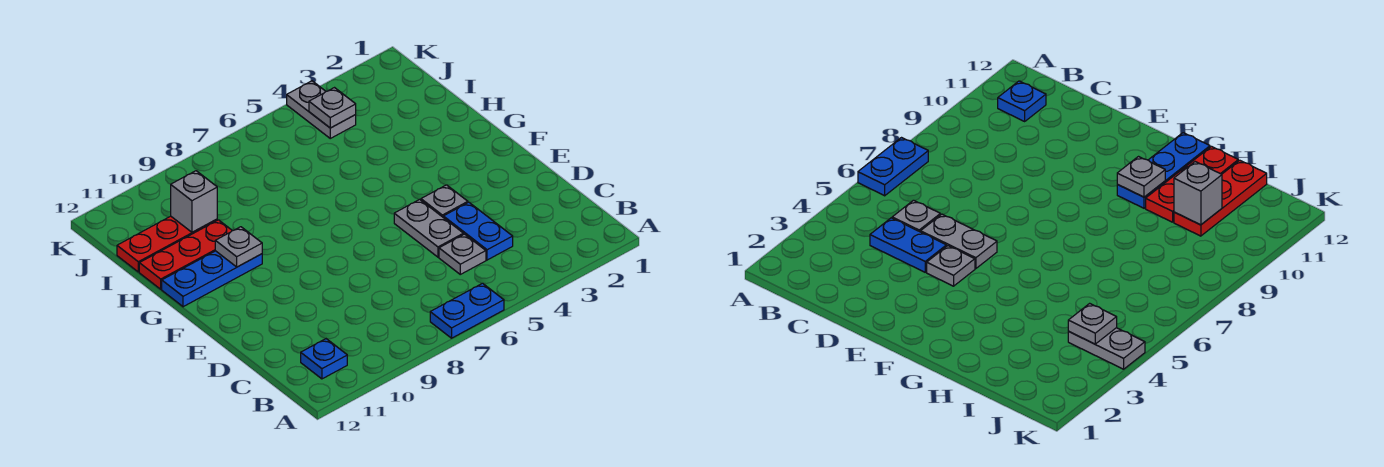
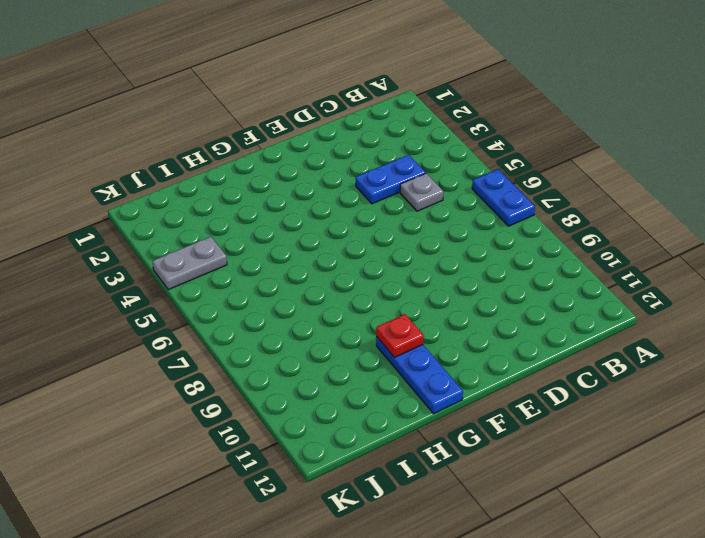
red plate G10 level 2 -> grey plate G10 level 2
none -> blue plate B11 level 1
none -> grey plate D5:E5 level 1
none -> grey plate E4 level 1

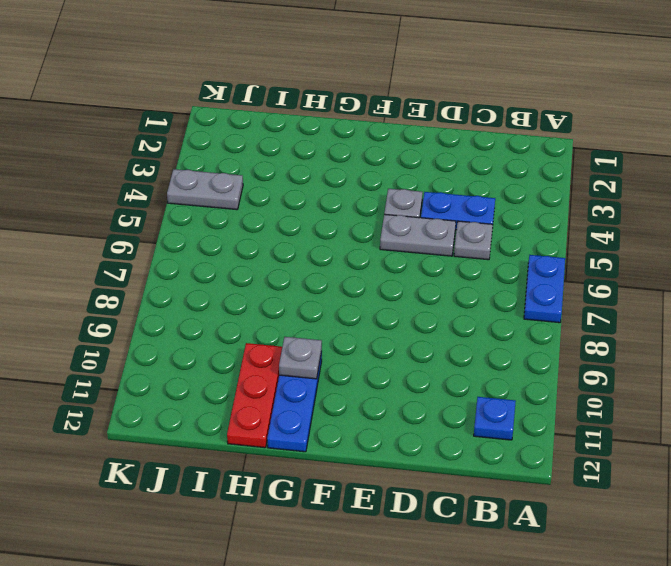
none -> red plate I10:I12 level 1
none -> grey brick I10 level 2
none -> grey plate J4 level 2

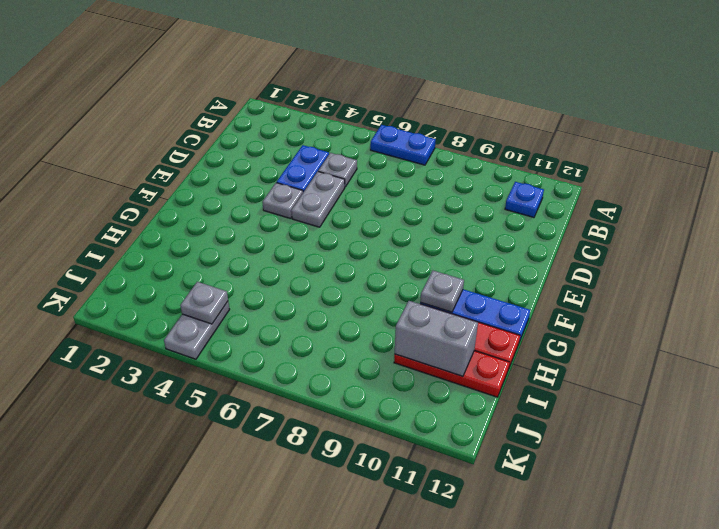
grey brick I10:I11 level 2 -> grey brick I10 level 2

